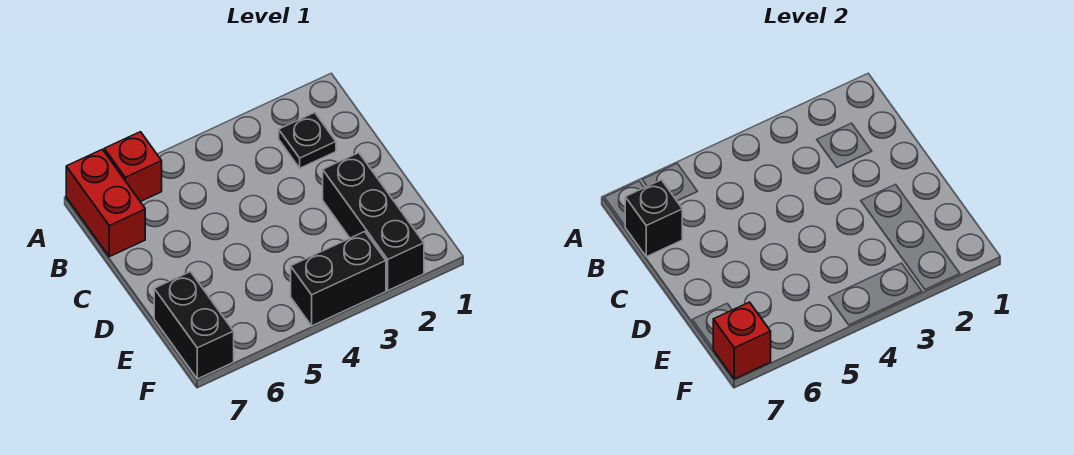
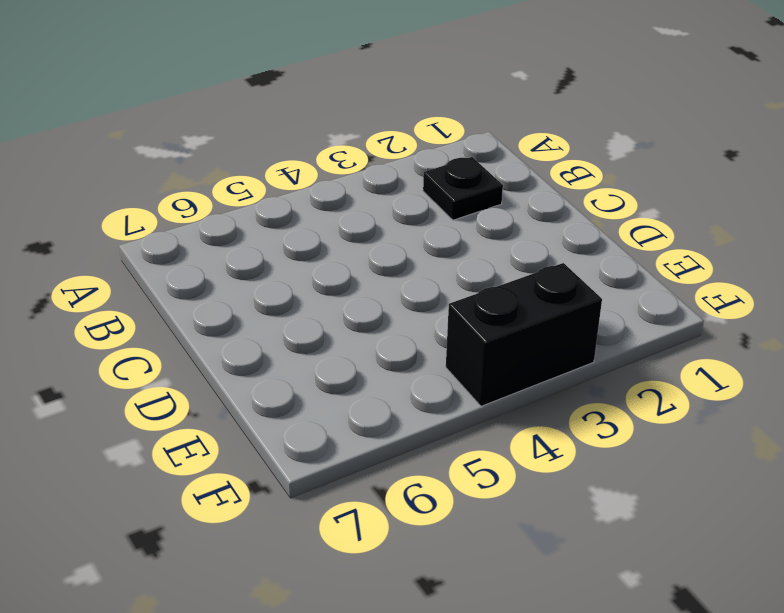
none -> red brick A6 level 1
none -> red brick A7:B7 level 1

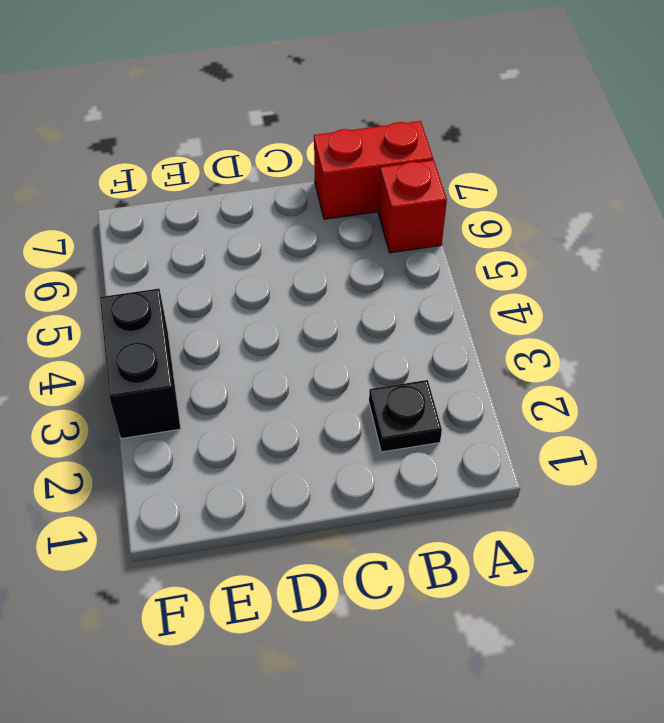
none -> black brick D2:F2 level 1
none -> black brick E7:F7 level 1

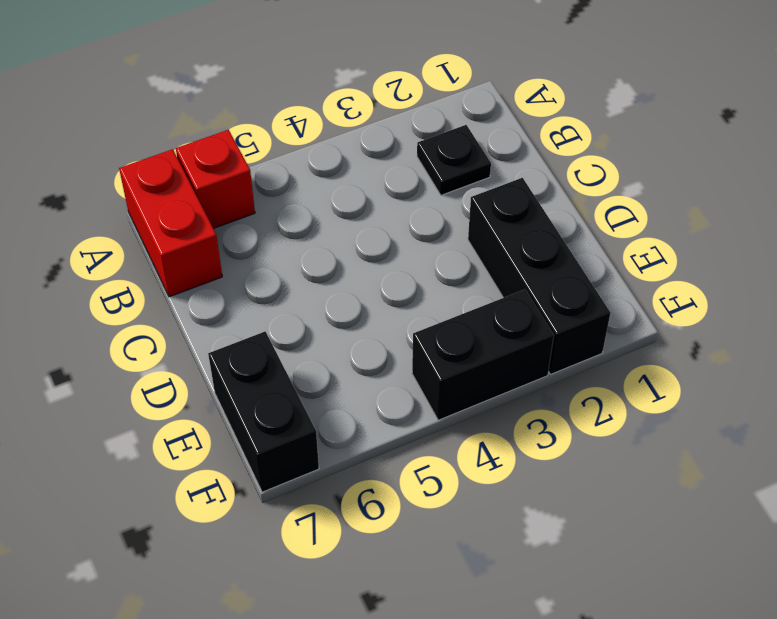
none -> black brick B7 level 2
none -> red brick F7 level 2

